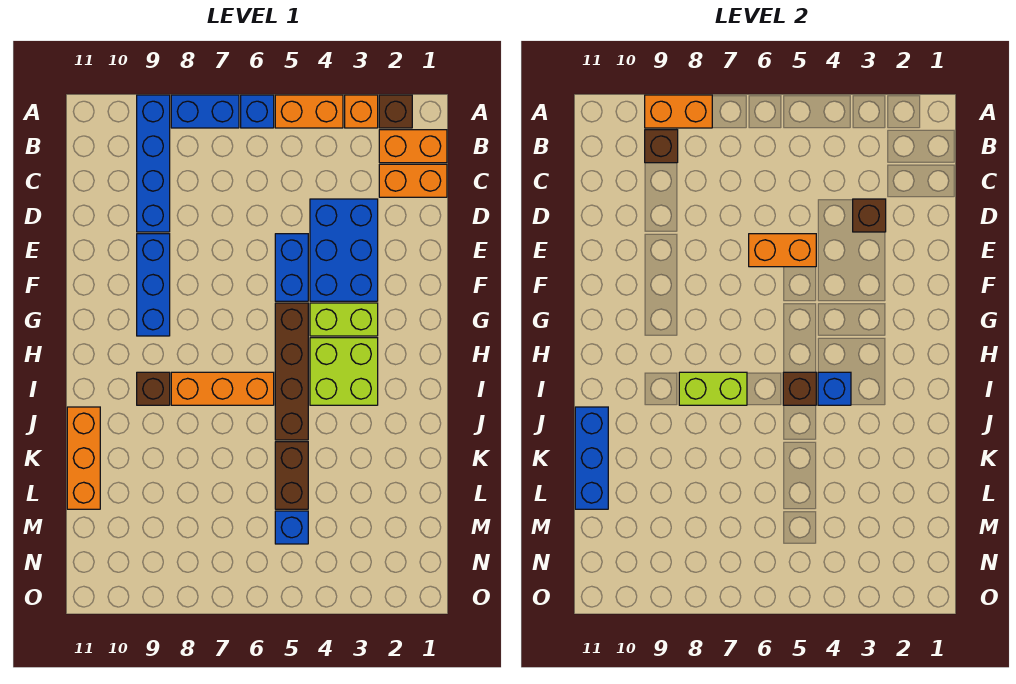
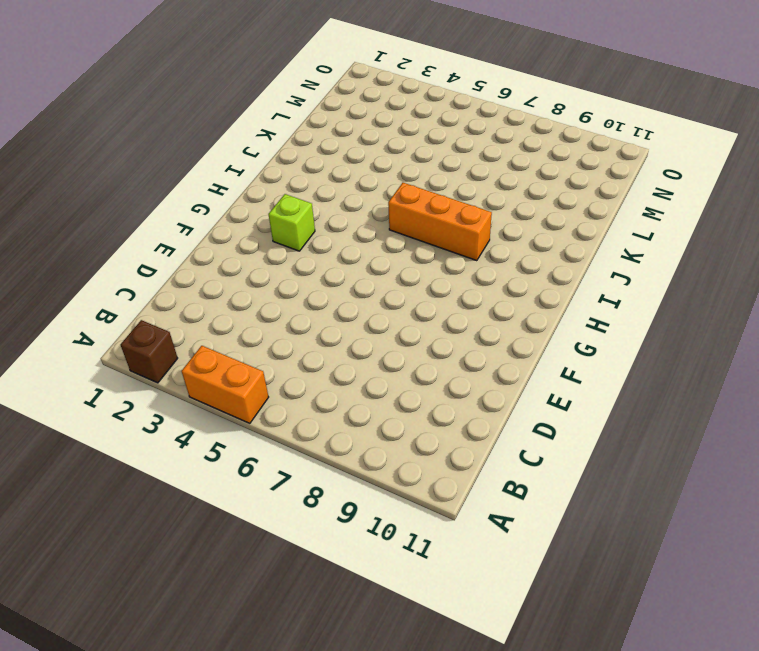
lime brick G3 level 1 -> lime brick G3:G4 level 1
none -> orange brick A3 level 1
none -> blue brick A6 level 1
none -> blue brick A7:A8 level 1

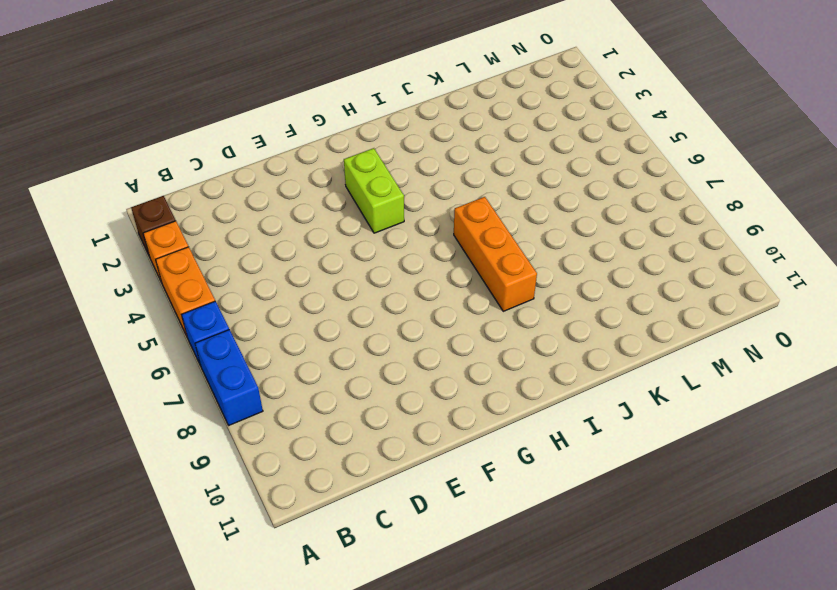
none -> blue brick A9:D9 level 1
none -> orange brick B1:B2 level 1
none -> orange brick C1:C2 level 1

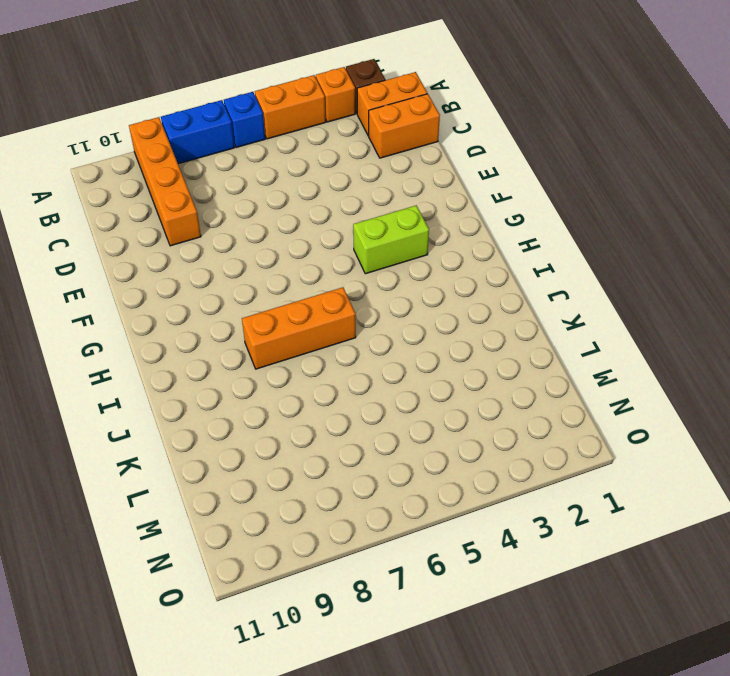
orange brick A9:D9 level 1 -> blue brick A9:D9 level 1
none -> blue brick D3:F4 level 1
none -> blue brick E5:F5 level 1
none -> blue brick E9:G9 level 1

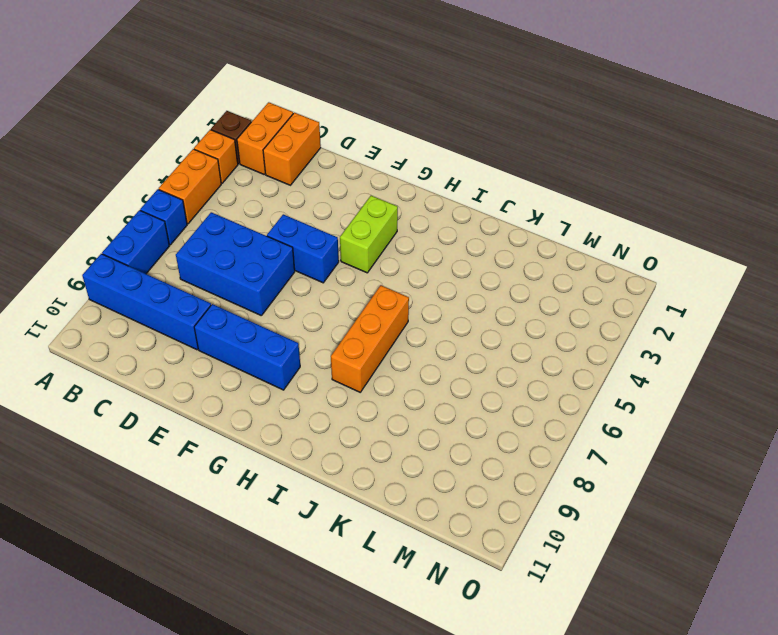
blue brick C6:E7 level 1 -> blue brick D3:F4 level 1
none -> brown brick G5:J5 level 1
none -> lime brick H3:I4 level 1
none -> brown brick I9 level 1

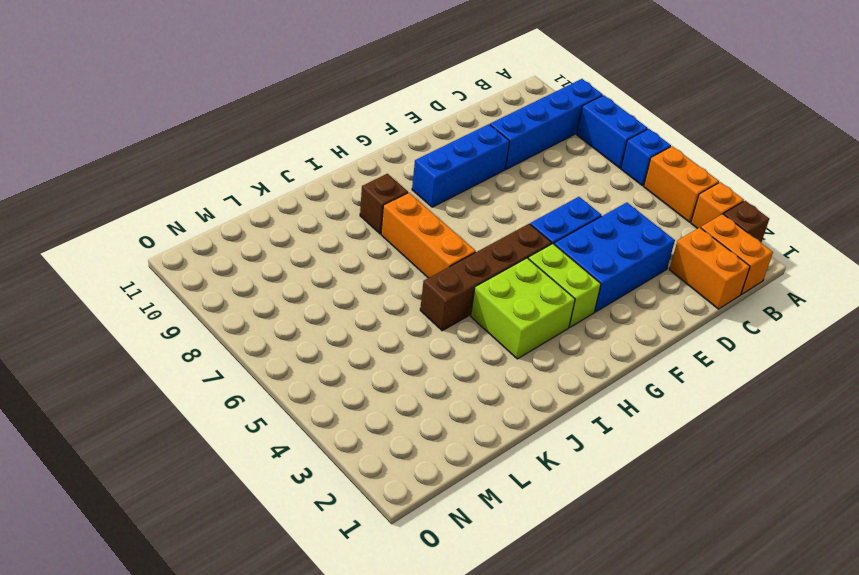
none -> orange brick J11:L11 level 1
none -> brown brick K5:L5 level 1
none -> blue brick M5 level 1

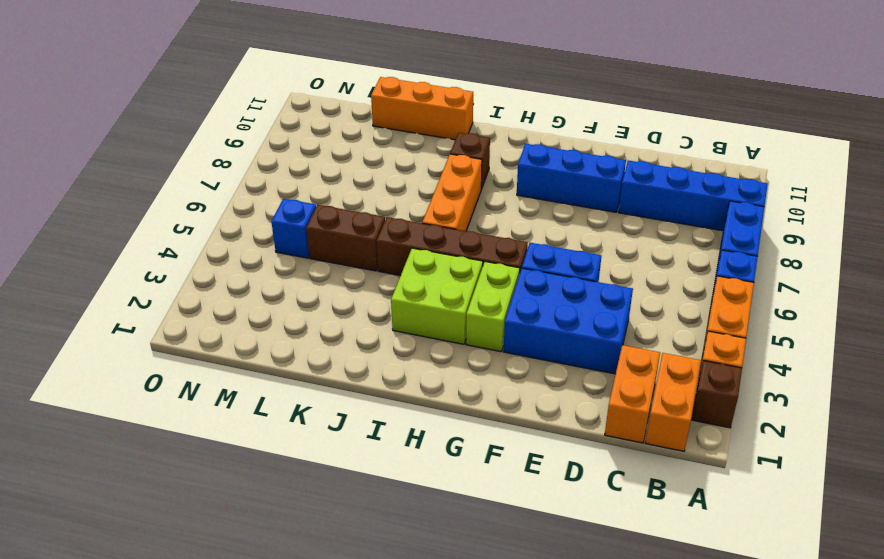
none -> orange brick A8:A9 level 2
none -> brown brick B9 level 2
none -> brown brick D3 level 2

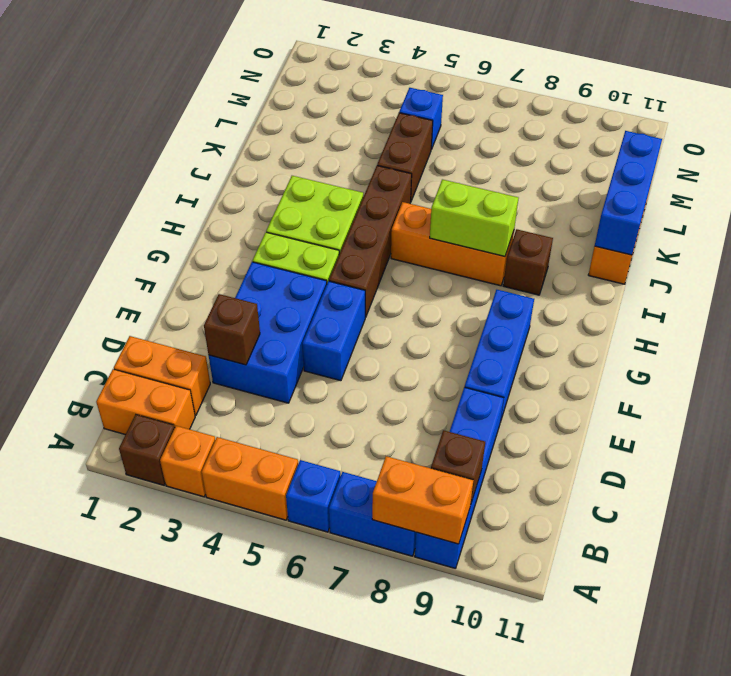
none -> orange brick E5:E6 level 2
none -> blue brick I4 level 2
none -> brown brick I5 level 2

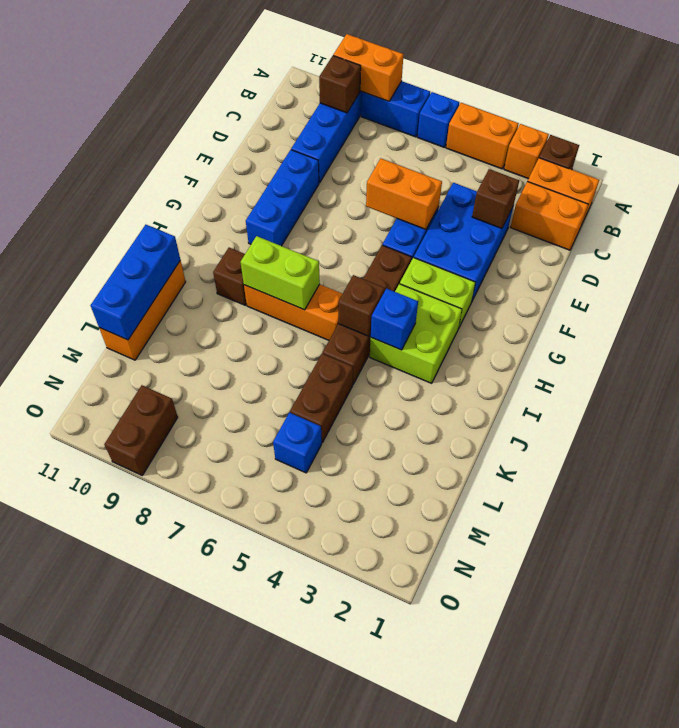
brown brick N9:O9 level 1 -> none

